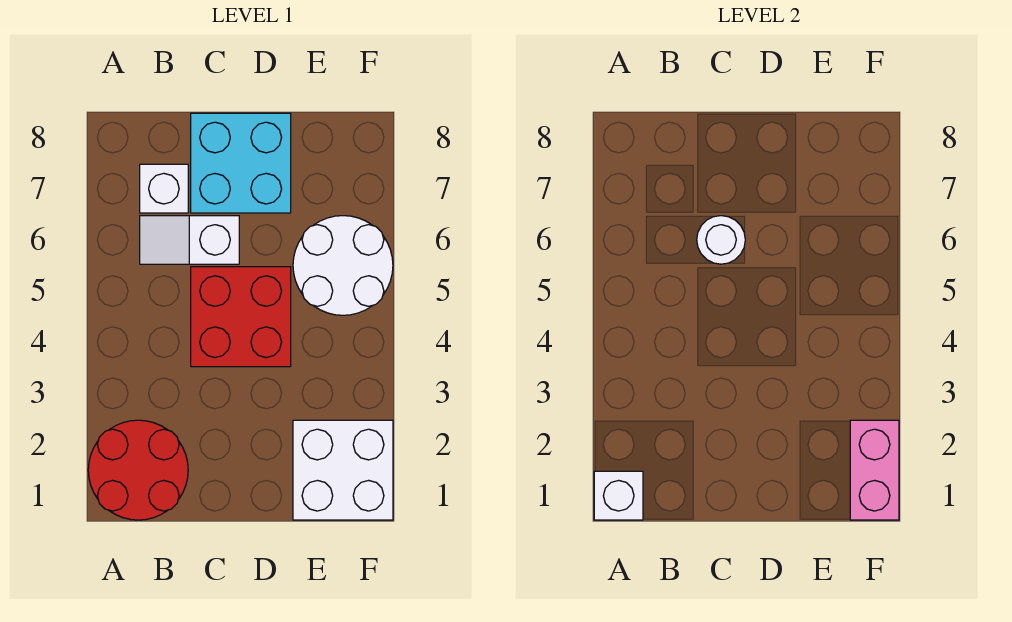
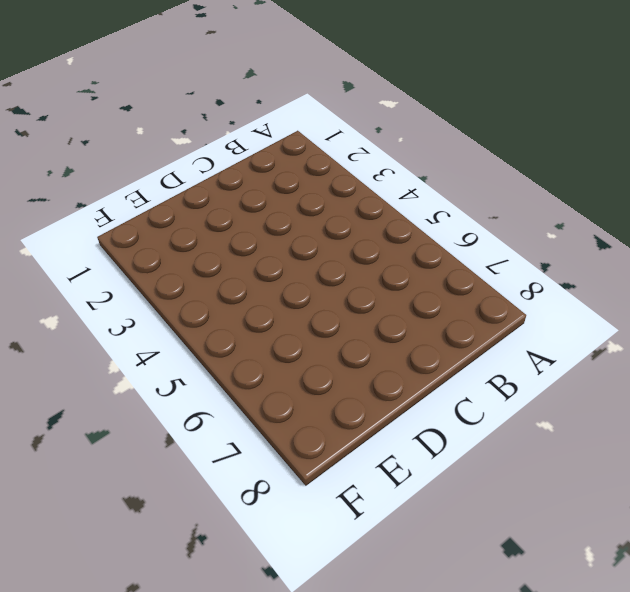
none -> red round brick A1:B2 level 1
none -> white slope B6:C6 level 1 top C

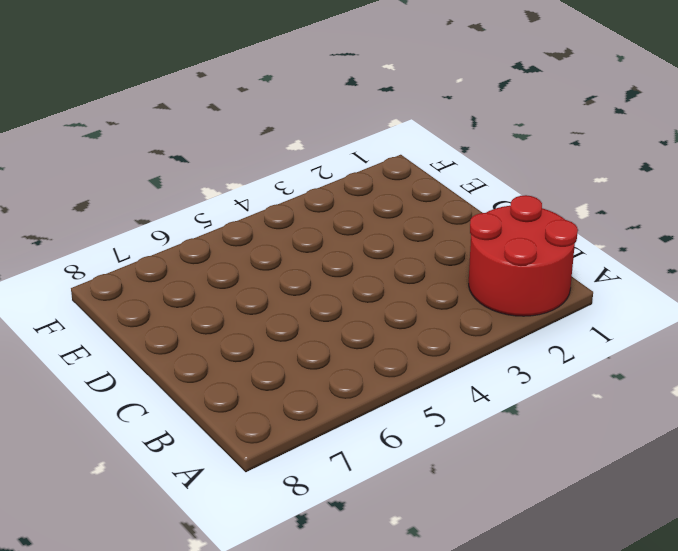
none -> white slope B6:C6 level 1 top C
none -> white brick B7 level 1

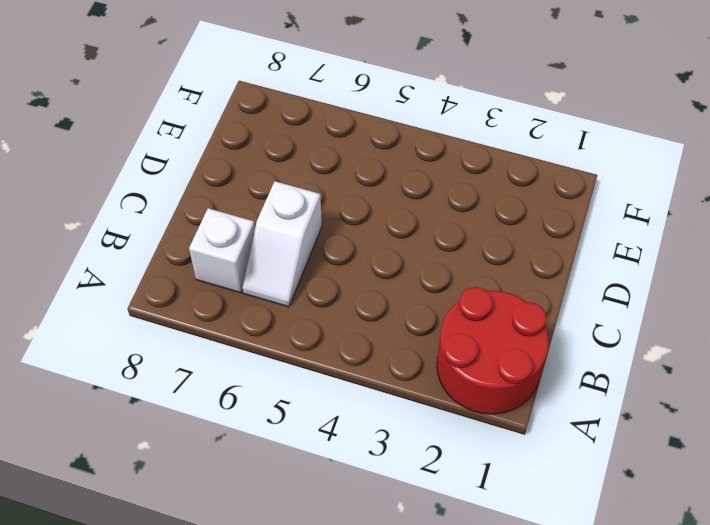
none -> red brick C4:D5 level 1
none -> cyan brick C7:D8 level 1

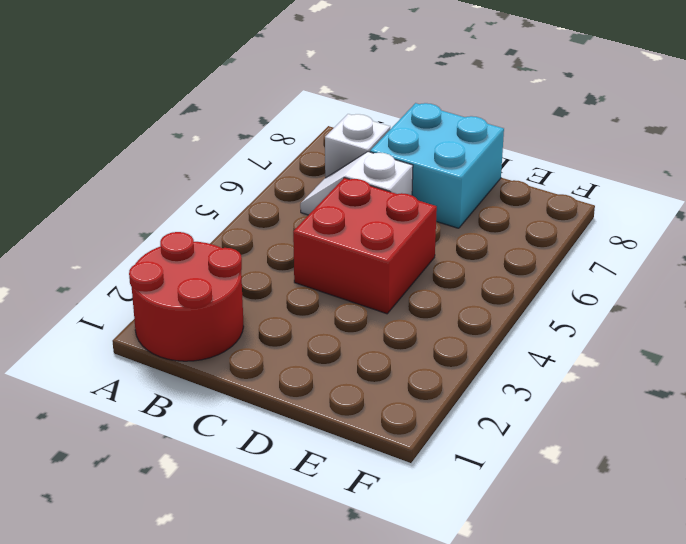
none -> white brick E1:F2 level 1
none -> white round brick E5:F6 level 1

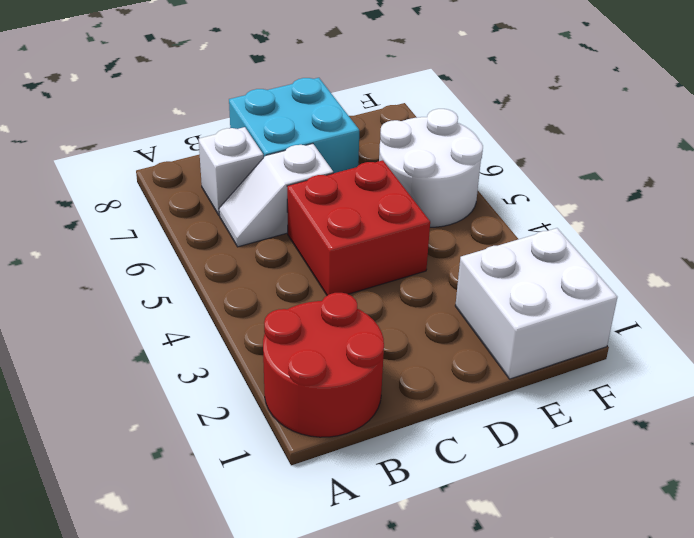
none -> white brick A1 level 2
none -> white round brick C6 level 2

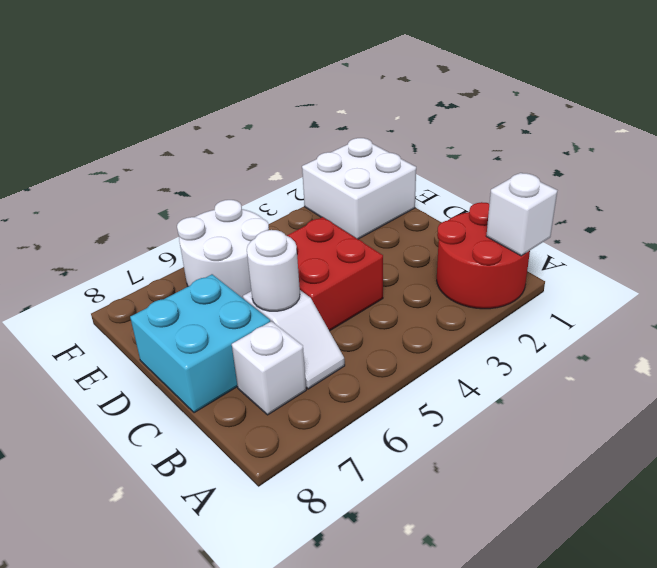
none -> pink brick F1:F2 level 2

